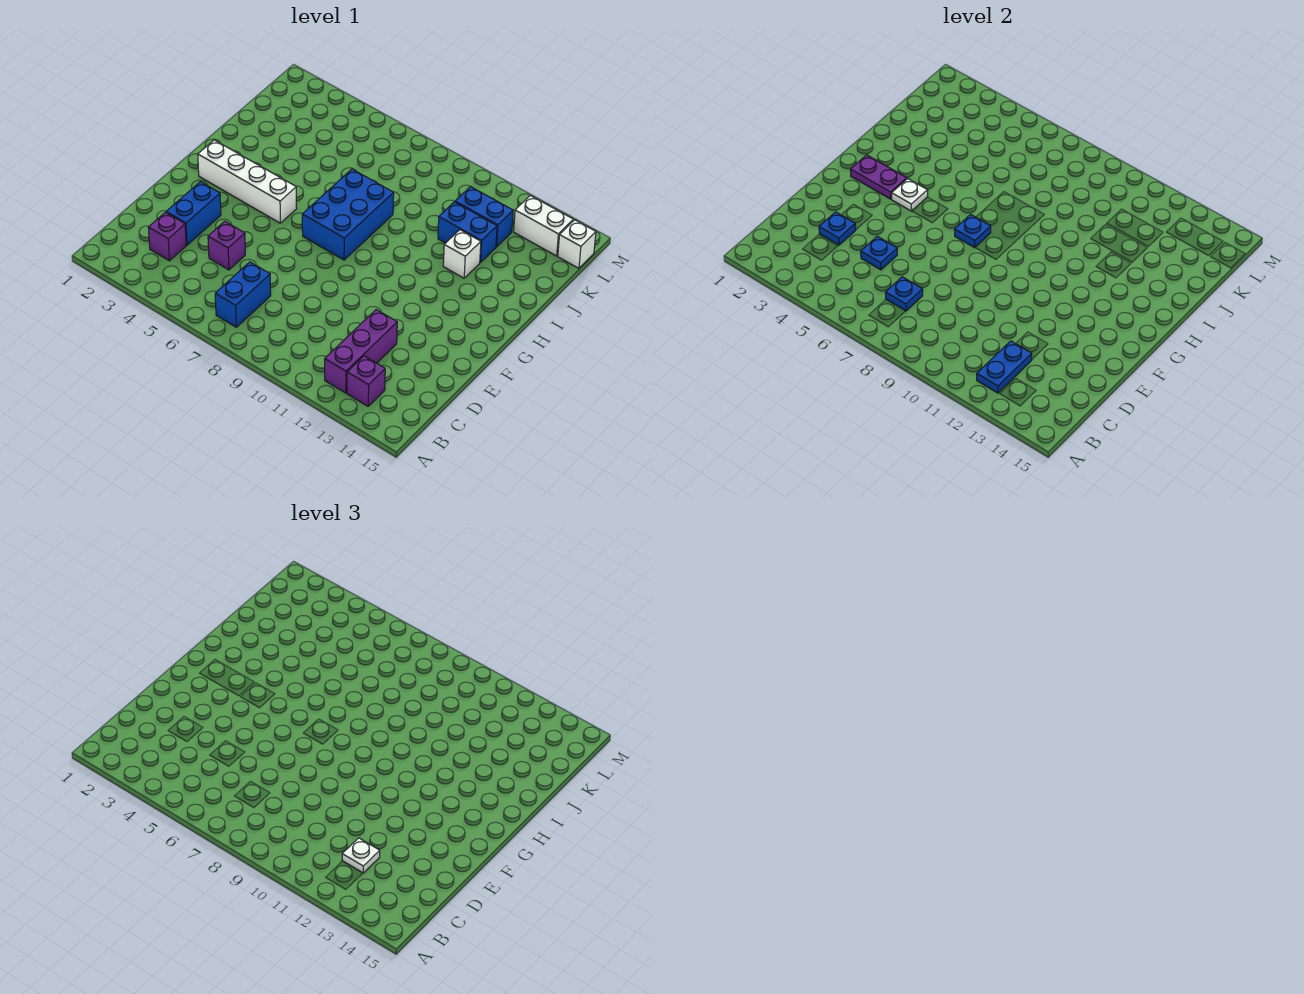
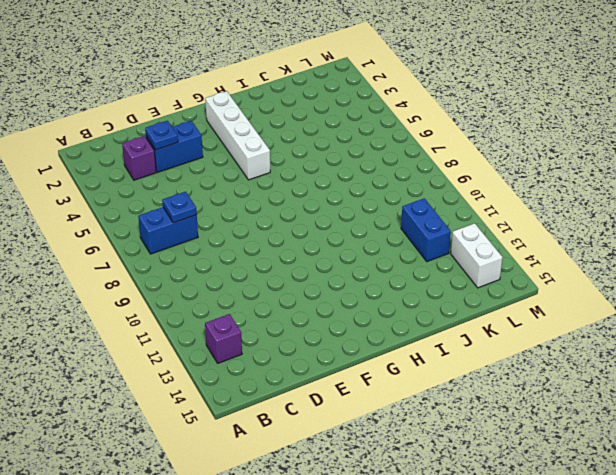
none -> purple brick B12:D12 level 1
none -> purple brick D5 level 1
none -> blue brick G7:I8 level 1

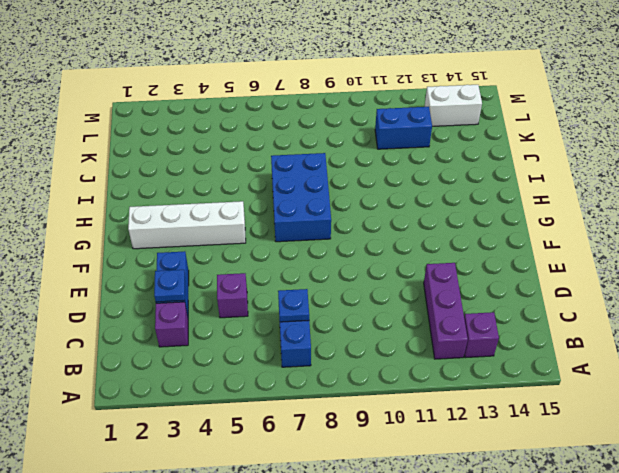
none -> white brick I12 level 1
none -> blue brick J11:J12 level 1
none -> white brick L15 level 1

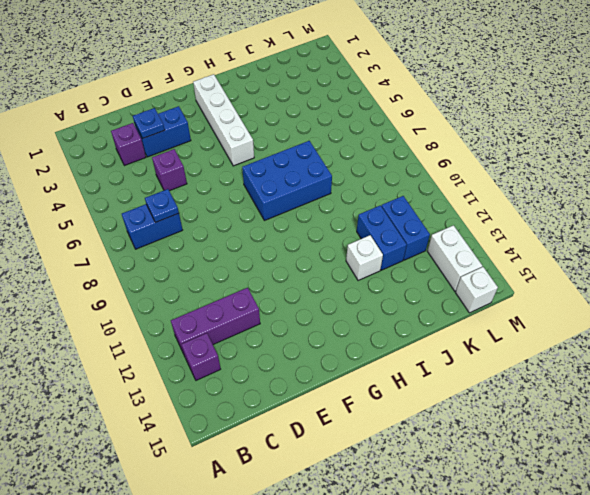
none -> blue plate B12:C12 level 2
none -> blue plate D5 level 2
none -> purple plate G2:G3 level 2

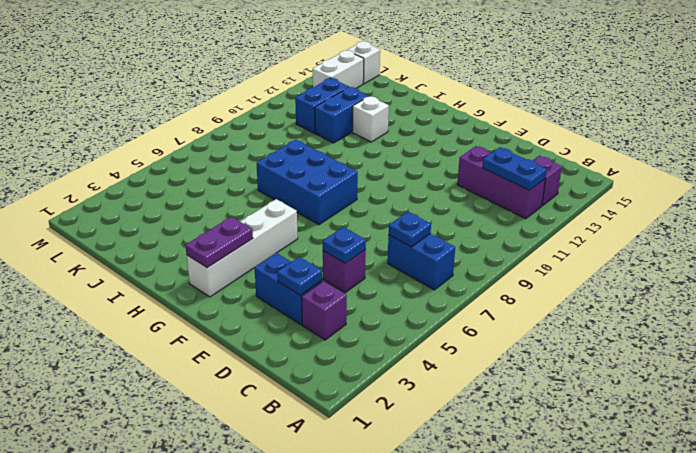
none -> white plate G4 level 2
none -> blue plate G7 level 2
none -> white plate C12 level 3

